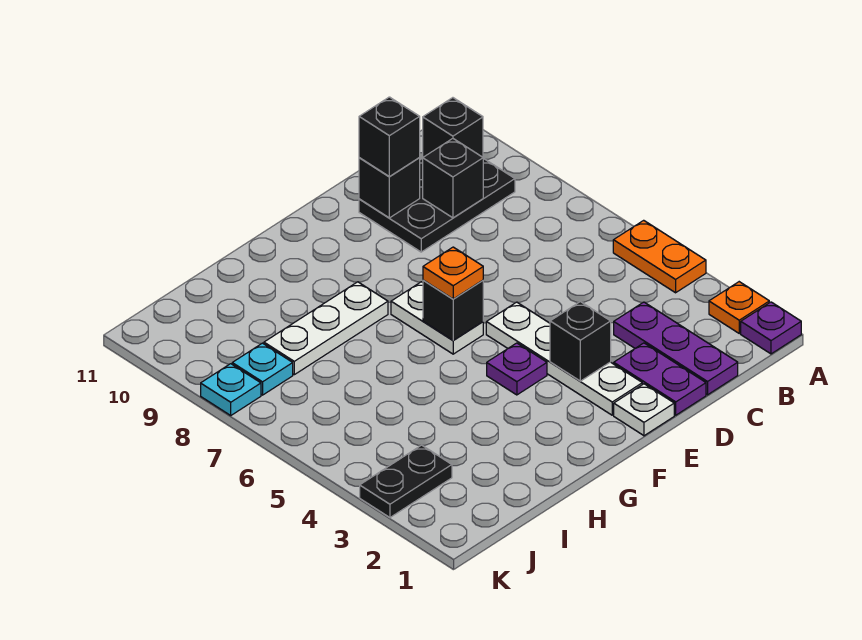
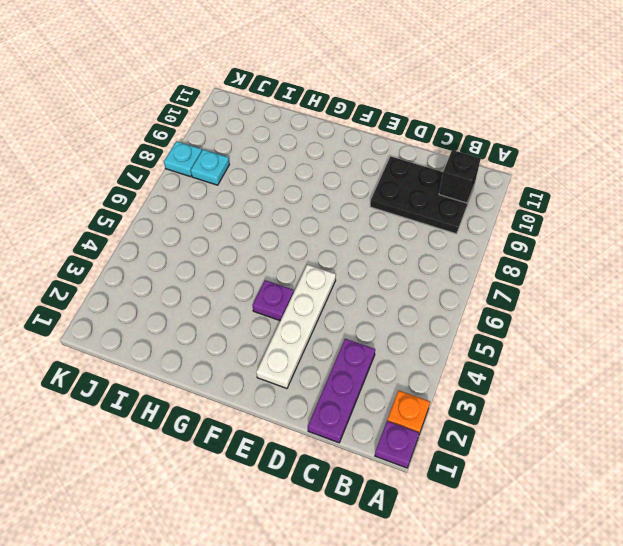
none -> orange plate A4:A5 level 1
none -> purple plate D1:D2 level 1
none -> white plate E1 level 1

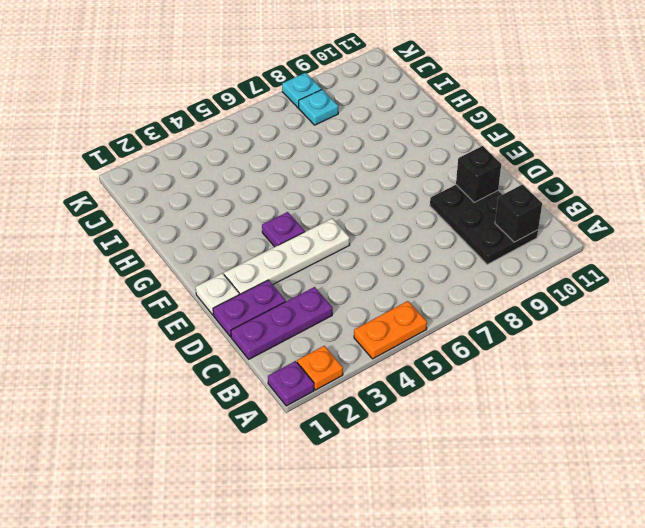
none -> white plate F6:F7 level 1
none -> white plate G8:I8 level 1
none -> black plate J3:K3 level 1

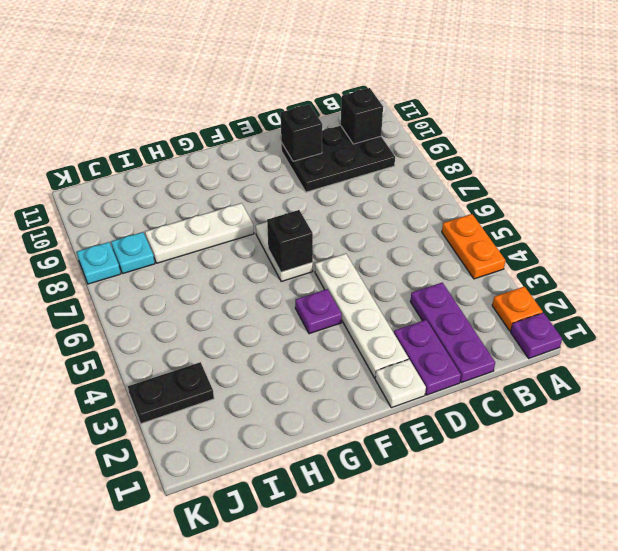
none -> black brick C9 level 2
none -> black brick E3 level 2
none -> black brick D10 level 3

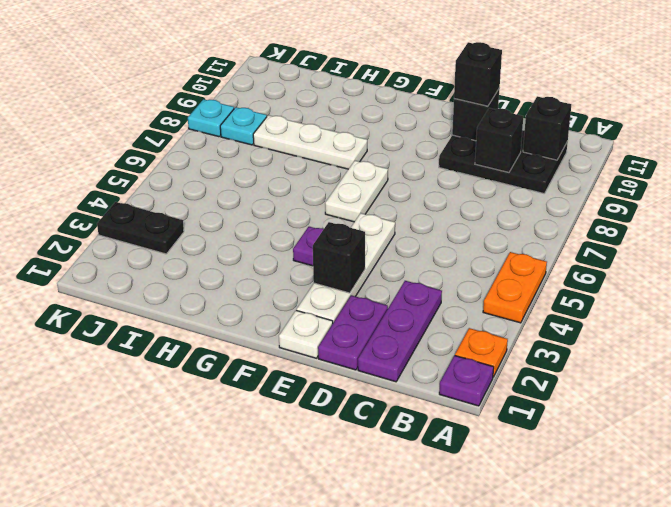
none -> black brick F6 level 2
none -> orange plate F6 level 3

